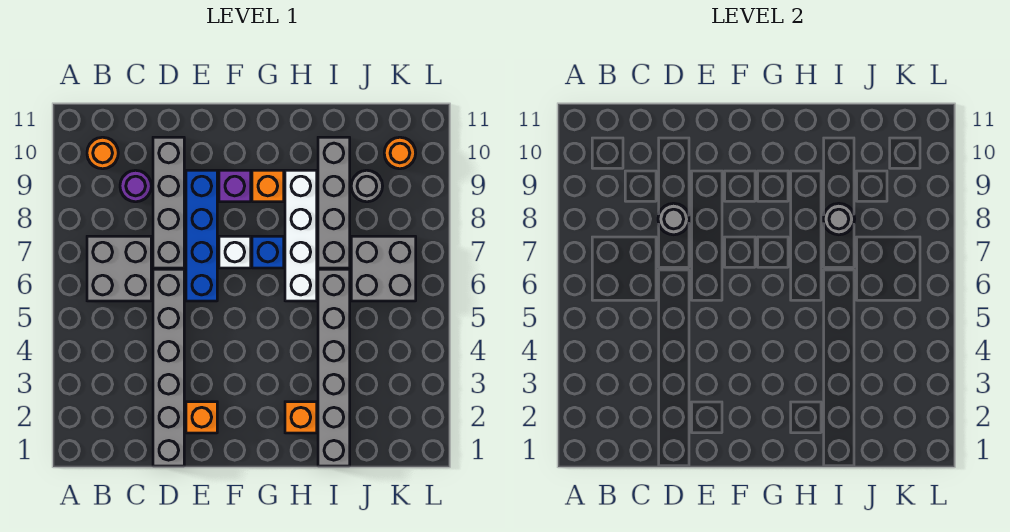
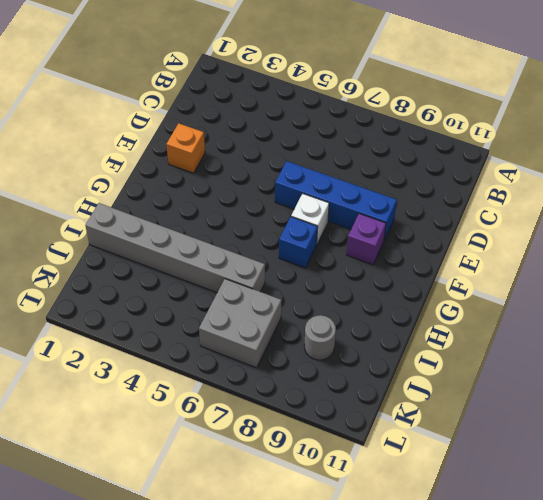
none -> grey brick B6:C7 level 1
none -> orange round brick B10 level 1
none -> purple round brick C9 level 1

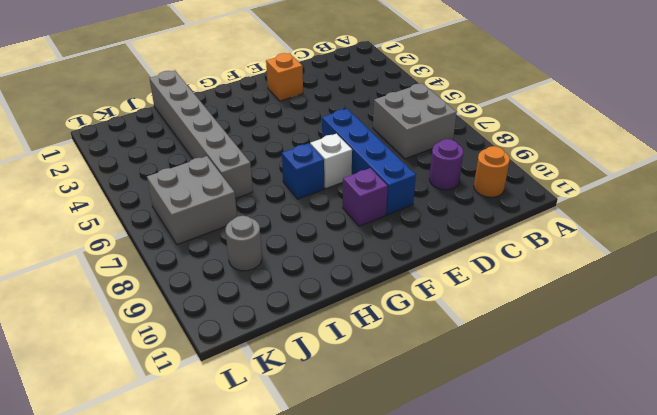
none -> grey brick D1:D6 level 1
none -> grey brick D7:D10 level 1
none -> orange brick G9 level 1

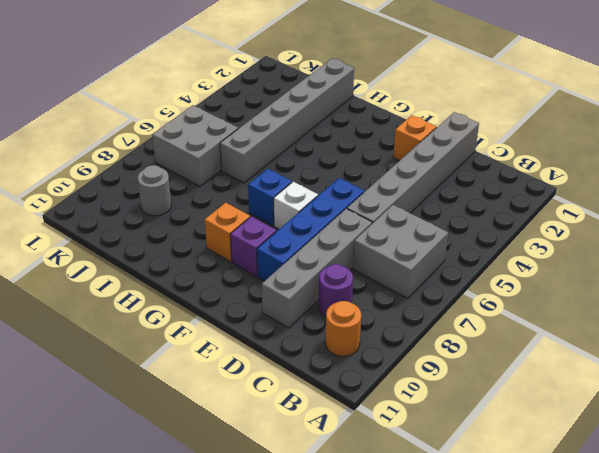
none -> orange brick H2 level 1
none -> white brick H6:H9 level 1
none -> grey brick I7:I10 level 1

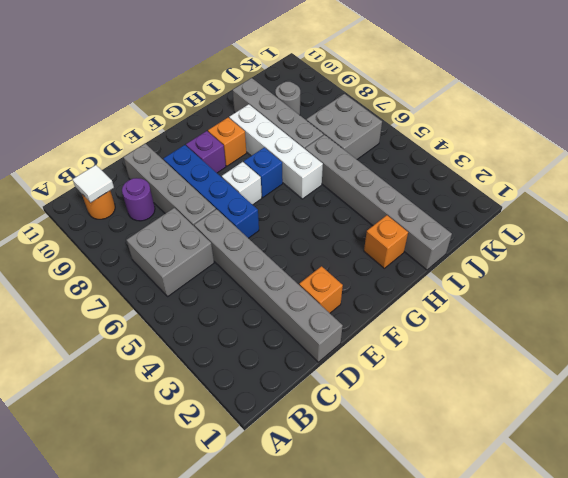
white tile B10 level 2 -> none
none -> orange round brick K10 level 1
none -> grey round brick D8 level 2
none -> grey round brick I8 level 2

